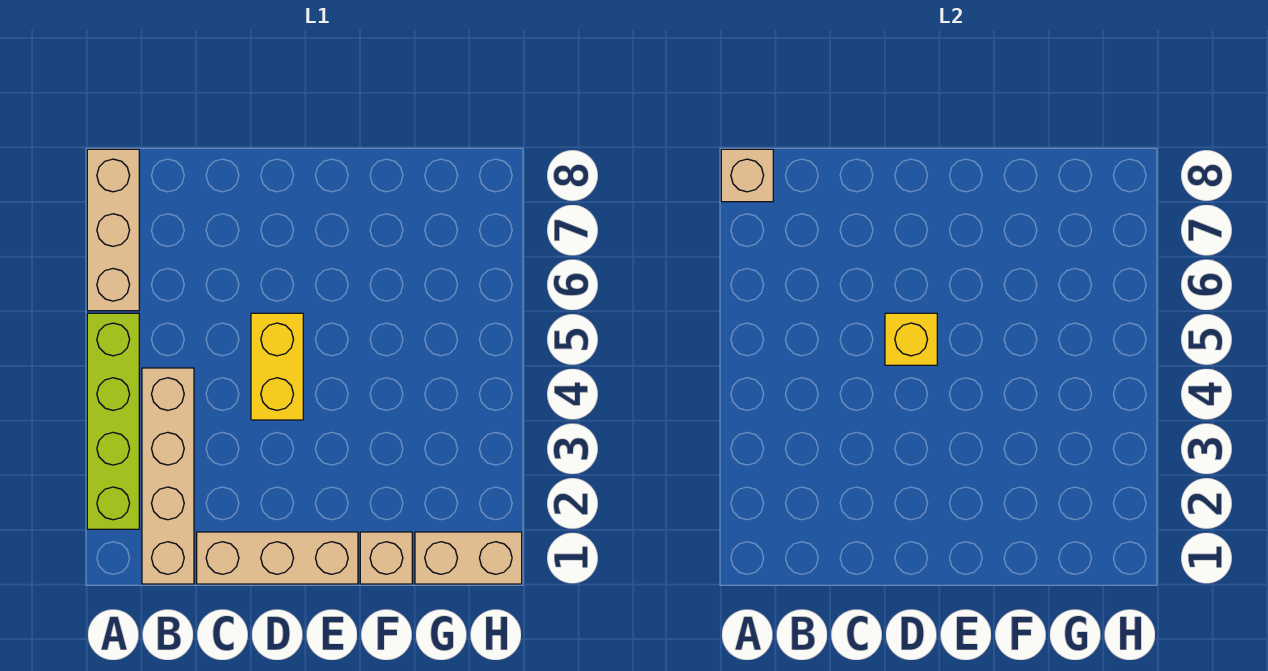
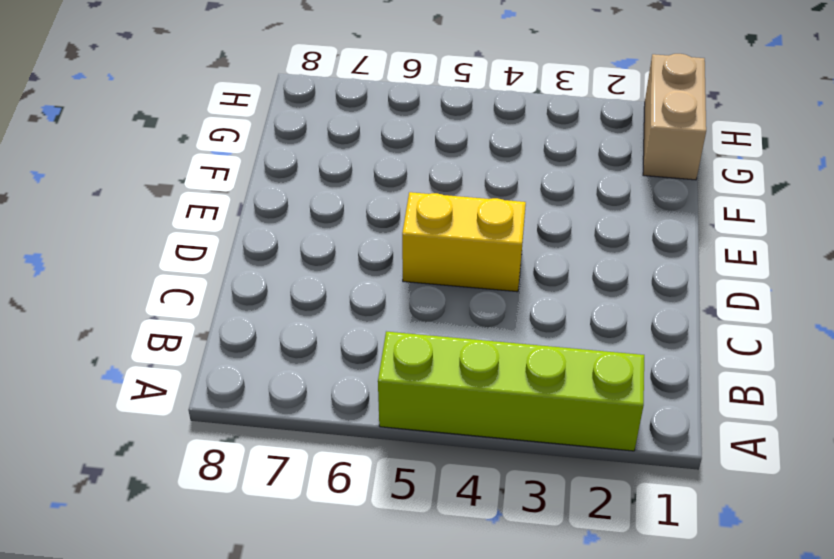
none -> tan brick A6:A8 level 1
none -> tan brick B1:B4 level 1

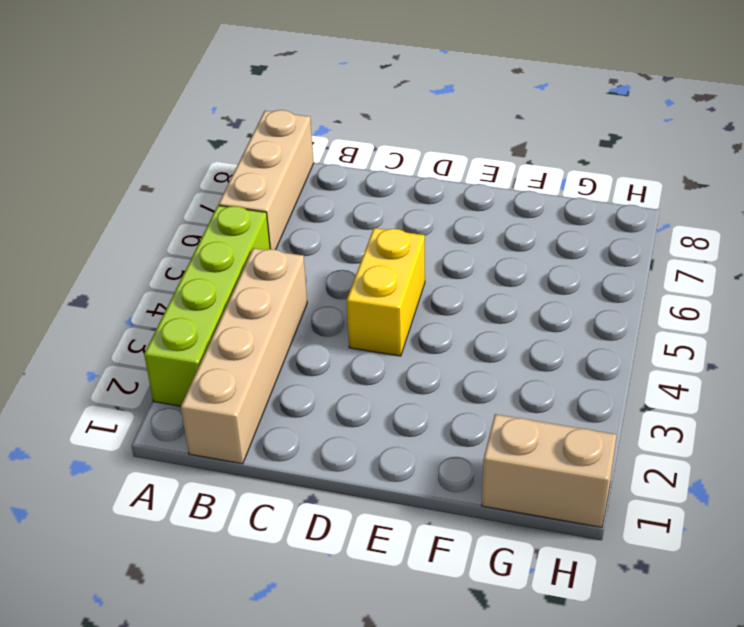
none -> tan brick C1:E1 level 1
none -> tan brick F1 level 1

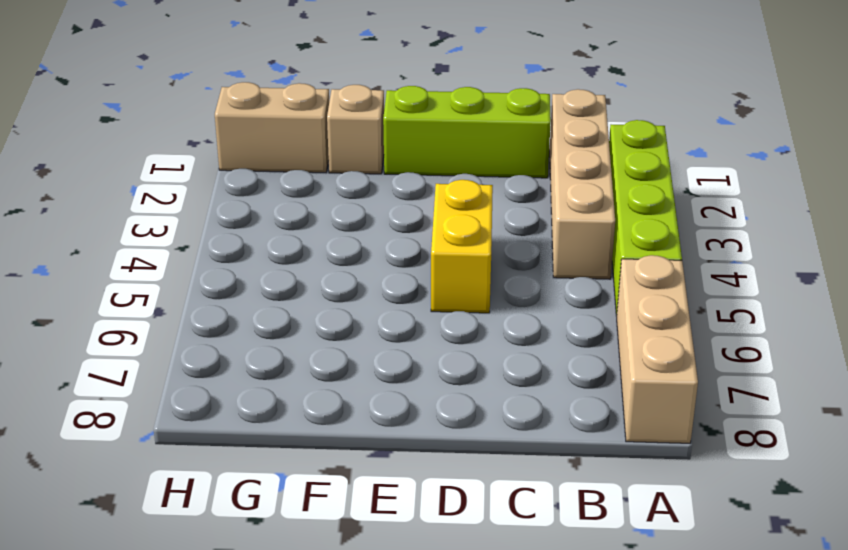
lime brick C1:E1 level 1 -> tan brick C1:E1 level 1
none -> tan brick A8 level 2
none -> yellow brick D5 level 2

